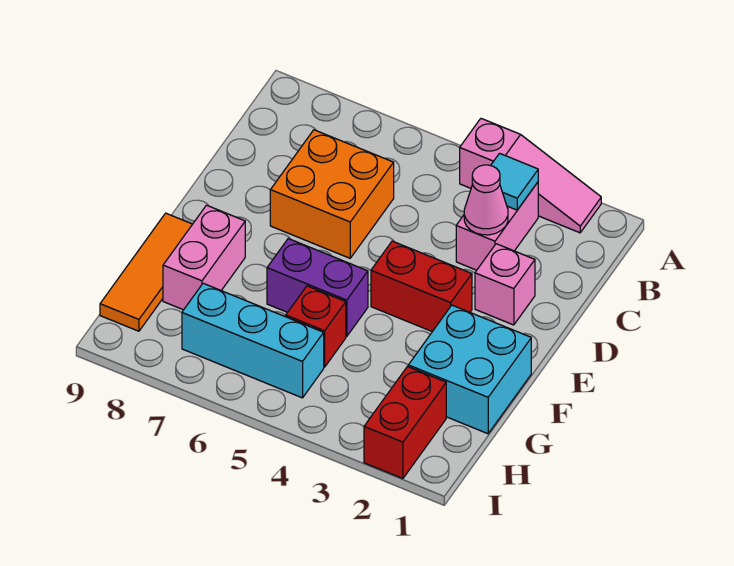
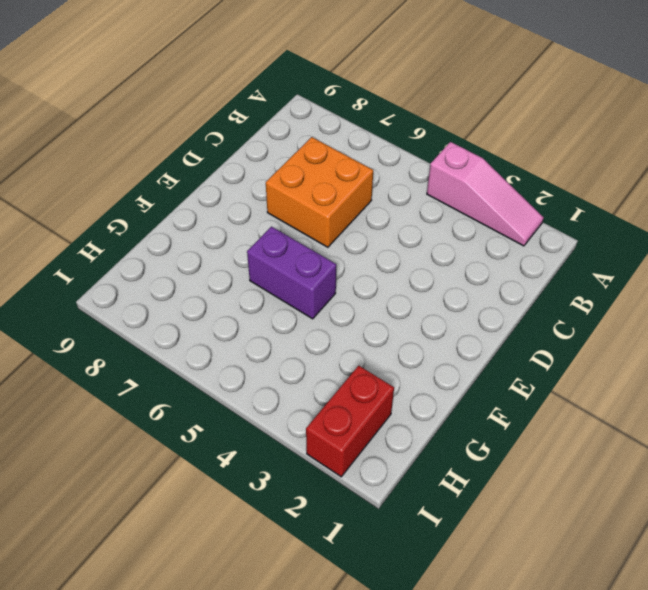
none -> pink brick B3:C3 level 1
none -> pink brick D2 level 1
none -> red brick E3:E4 level 1

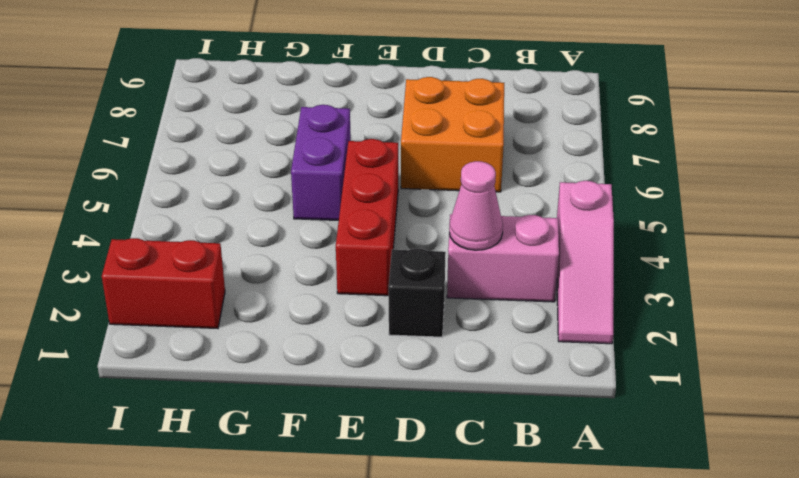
black brick D2 level 1 -> pink brick D2 level 1
red brick E3:E5 level 1 -> red brick E3:E4 level 1
none -> cyan brick F1:G2 level 1
none -> pink brick F8:G8 level 1
none -> orange tile F9:H9 level 1

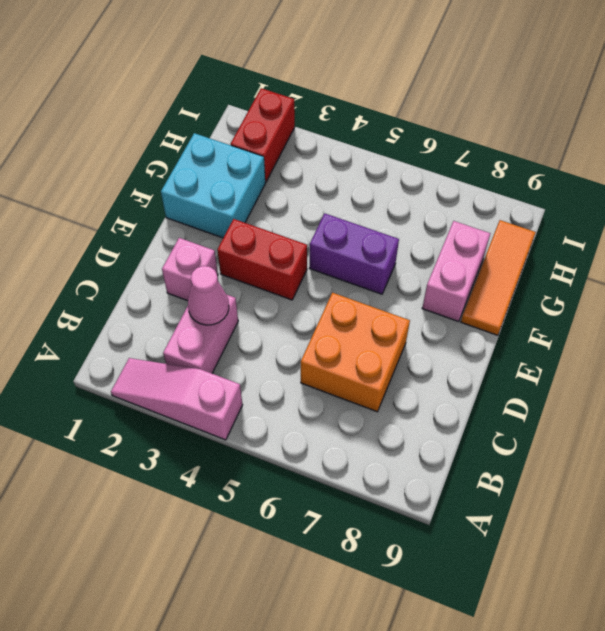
none -> red brick G5 level 1
none -> cyan brick H5:H7 level 1
none -> cyan tile B3 level 2

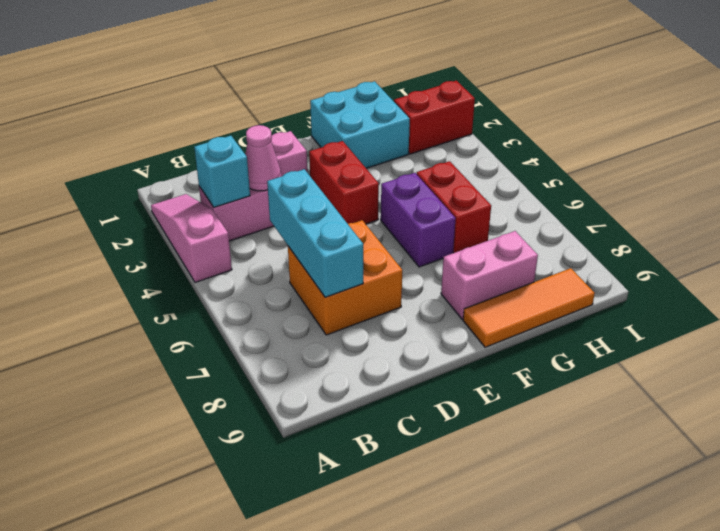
cyan brick B3 level 2 -> cyan tile B3 level 2
cyan brick C5:C7 level 2 -> cyan brick H5:H7 level 1
red brick G5:G6 level 1 -> red brick G5 level 1

